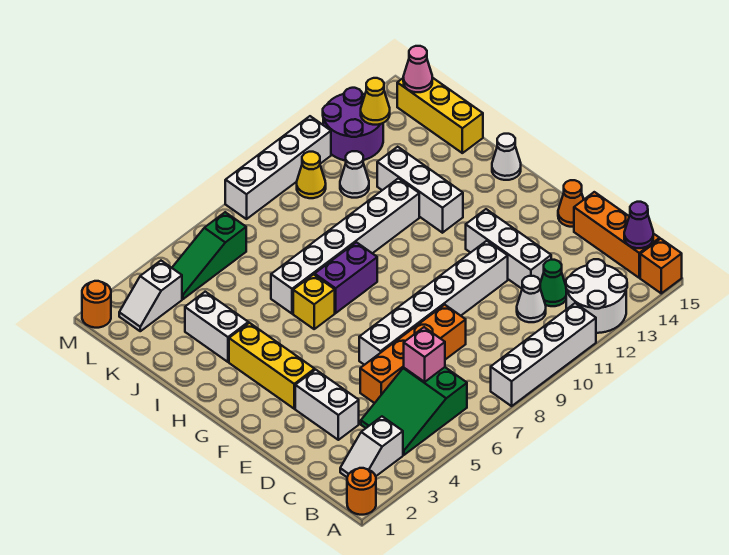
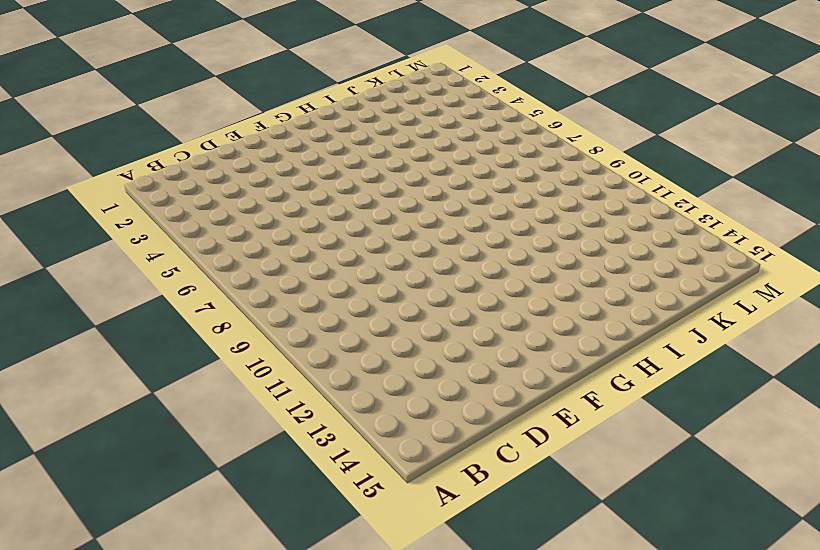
none -> orange round brick A1 level 1
none -> white brick A8:A11 level 1
none -> white round brick A12:B13 level 1
none -> orange brick A15 level 1

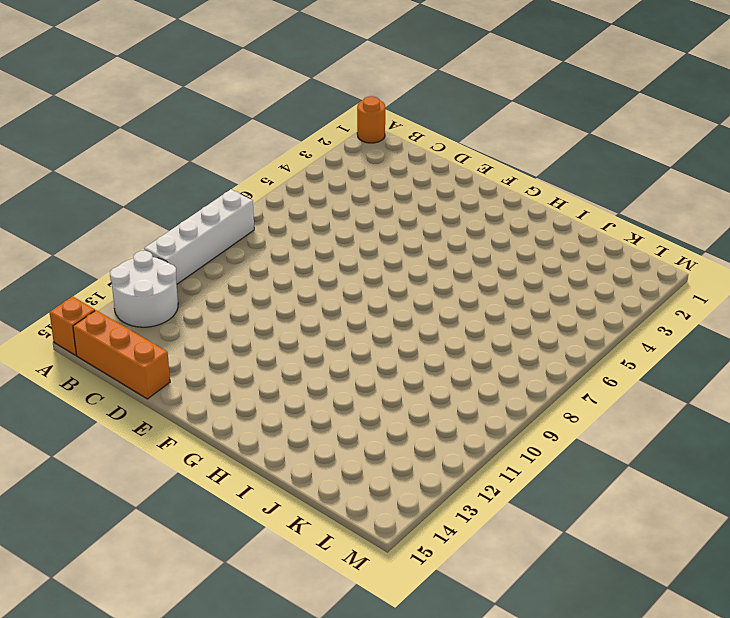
none -> white slope B2:B3 level 1 top 3
none -> green slope B4:C6 level 1 top 6
none -> white cone C11 level 1
none -> green cone C12 level 1

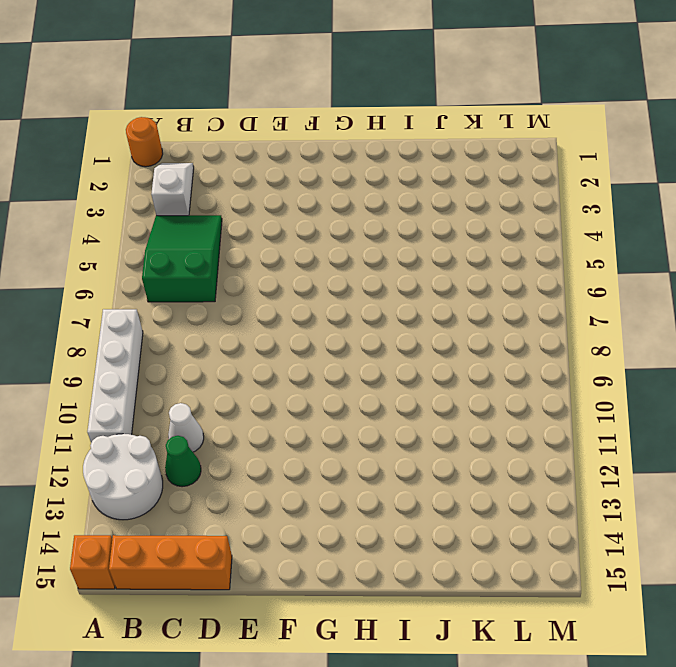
none -> white brick D3:E3 level 1
none -> orange brick D5:D8 level 1
none -> white brick D12:F12 level 1
none -> white brick E6:E11 level 1

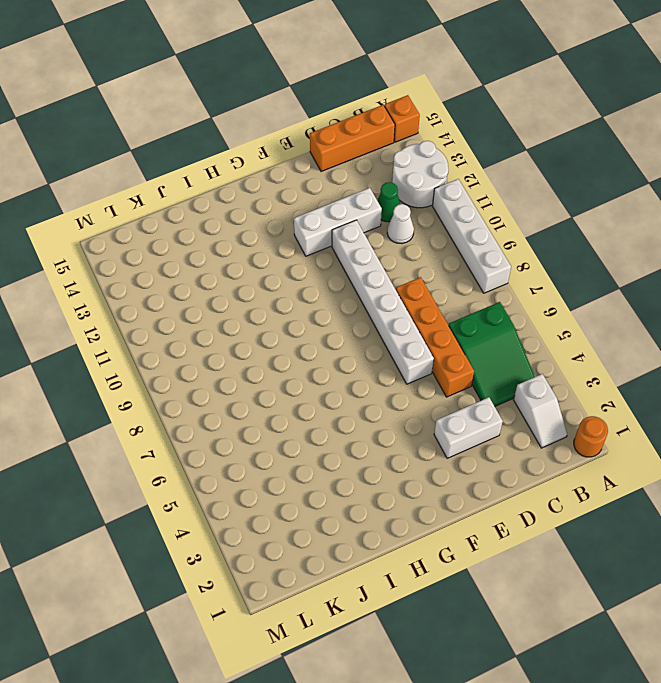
none -> orange cone E15 level 1
none -> yellow brick F3:H3 level 1
none -> yellow brick H6 level 1
none -> purple brick H7:H8 level 1

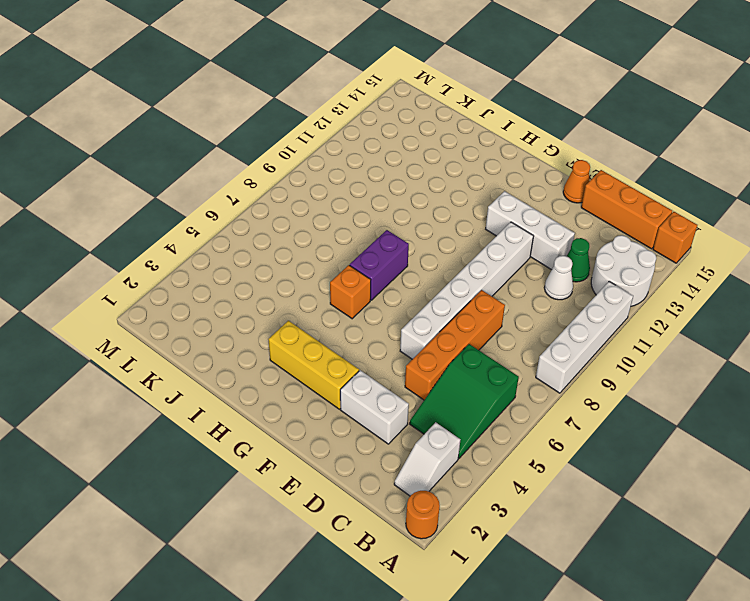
orange brick H6 level 1 -> yellow brick H6 level 1
none -> white brick H12:J12 level 1
none -> white cone H15 level 1
none -> white brick I3:J3 level 1
none -> white brick I6:I11 level 1

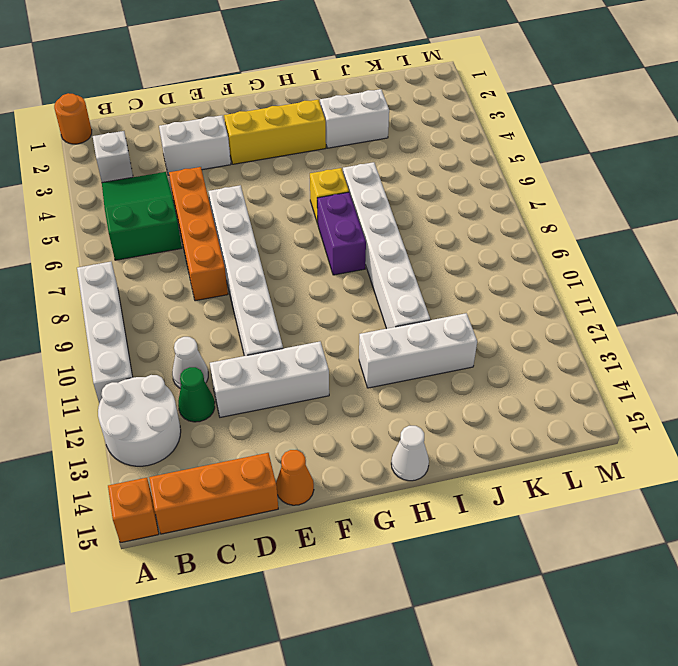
none -> yellow brick J15:L15 level 1
none -> white cone K11 level 1
none -> white slope L2:L3 level 1 top 3
none -> green slope L4:L6 level 1 top 6

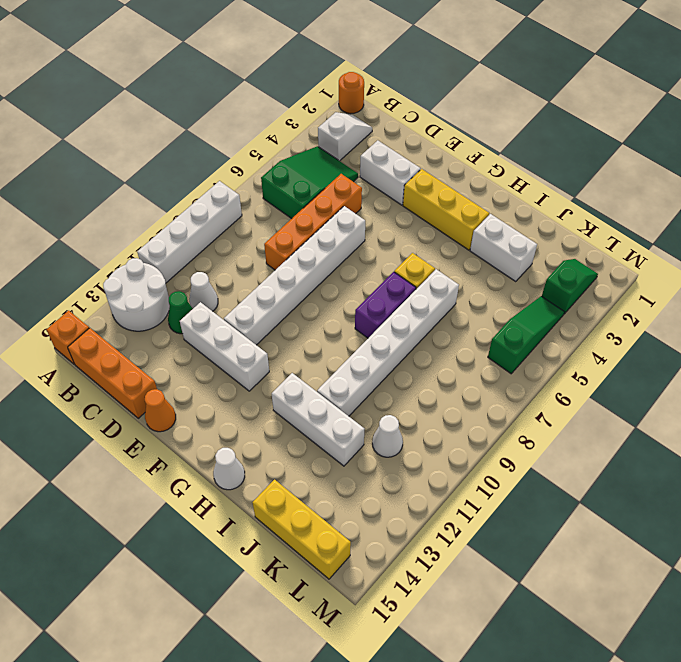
green slope L2:L3 level 1 top 3 -> white slope L2:L3 level 1 top 3
none -> yellow cone L10 level 1
none -> purple round brick L12:M13 level 1
none -> orange round brick M1 level 1
none -> white brick M8:M11 level 1

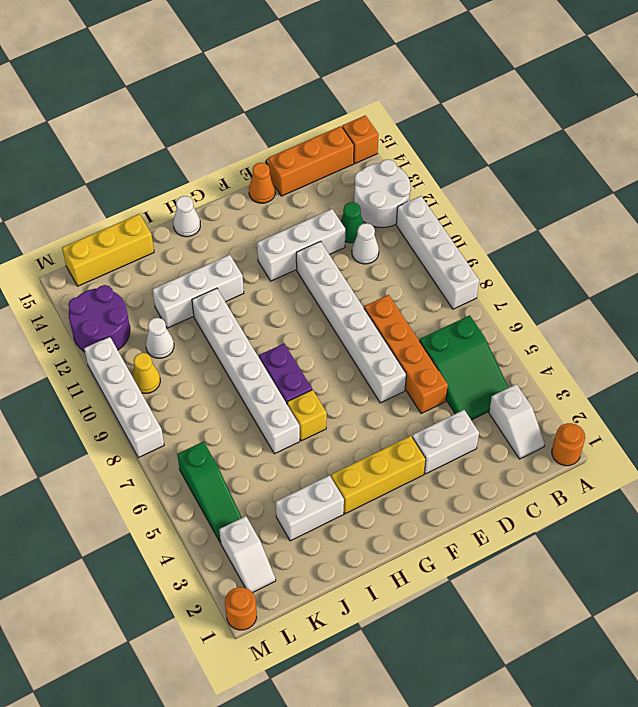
none -> purple cone B15 level 2
none -> pink brick C6 level 2
none -> yellow cone L13 level 2
none -> pink cone L15 level 2

